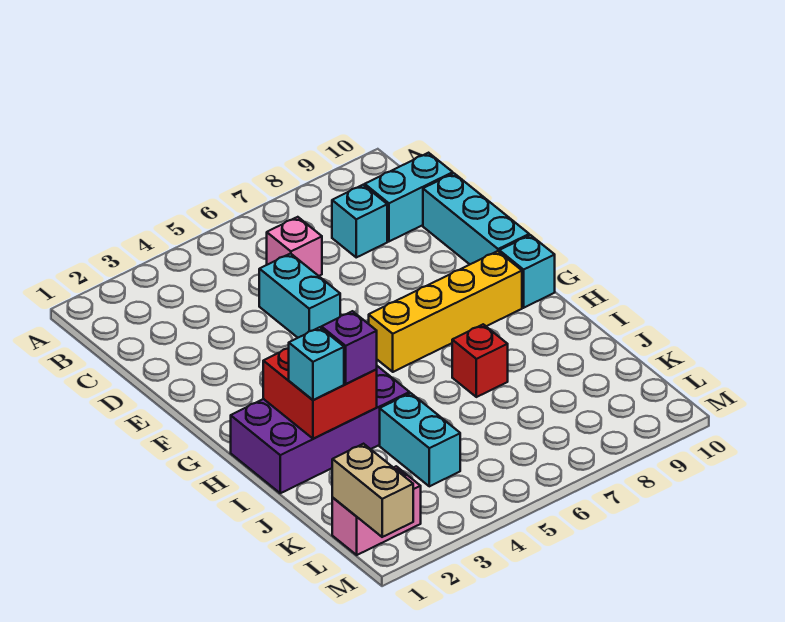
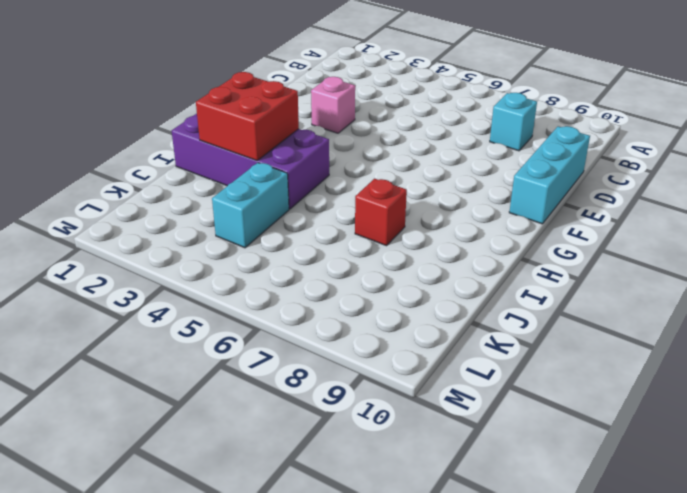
pink brick E3 level 1 -> pink brick C6 level 1
none -> cyan brick C9:C10 level 1
none -> cyan brick D5:E5 level 1
none -> yellow brick G6:G9 level 1

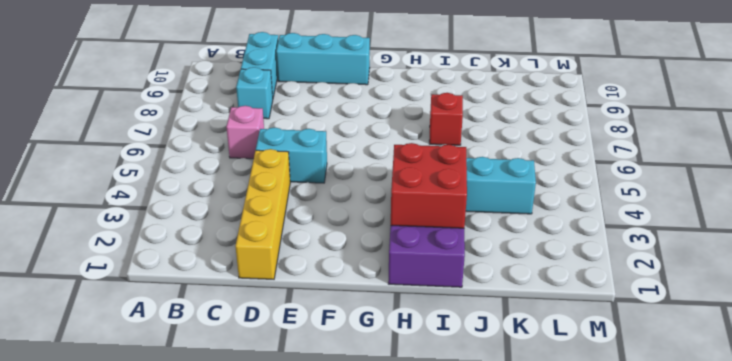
yellow brick D1:D4 level 1 -> yellow brick G6:G9 level 1
none -> cyan brick G10 level 1
none -> pink brick L1:L2 level 1
none -> tan brick L1:M1 level 2

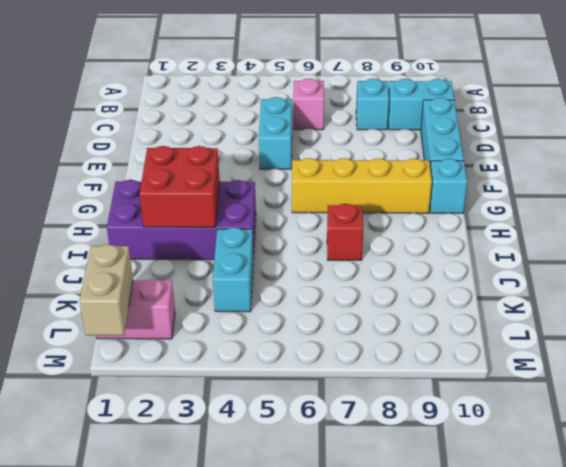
none -> cyan brick I2 level 3
none -> purple brick I3 level 3

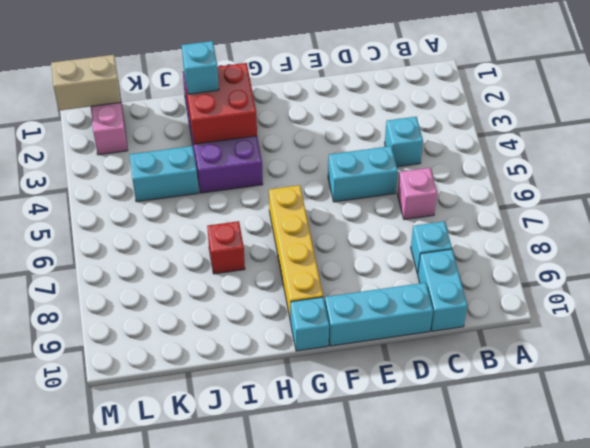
cyan brick C4 level 1 -> none
none -> purple brick I3 level 3

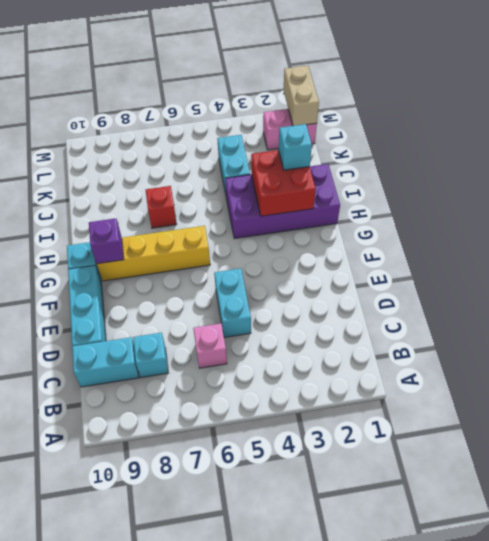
purple brick G9 level 2 -> purple brick I3 level 3

